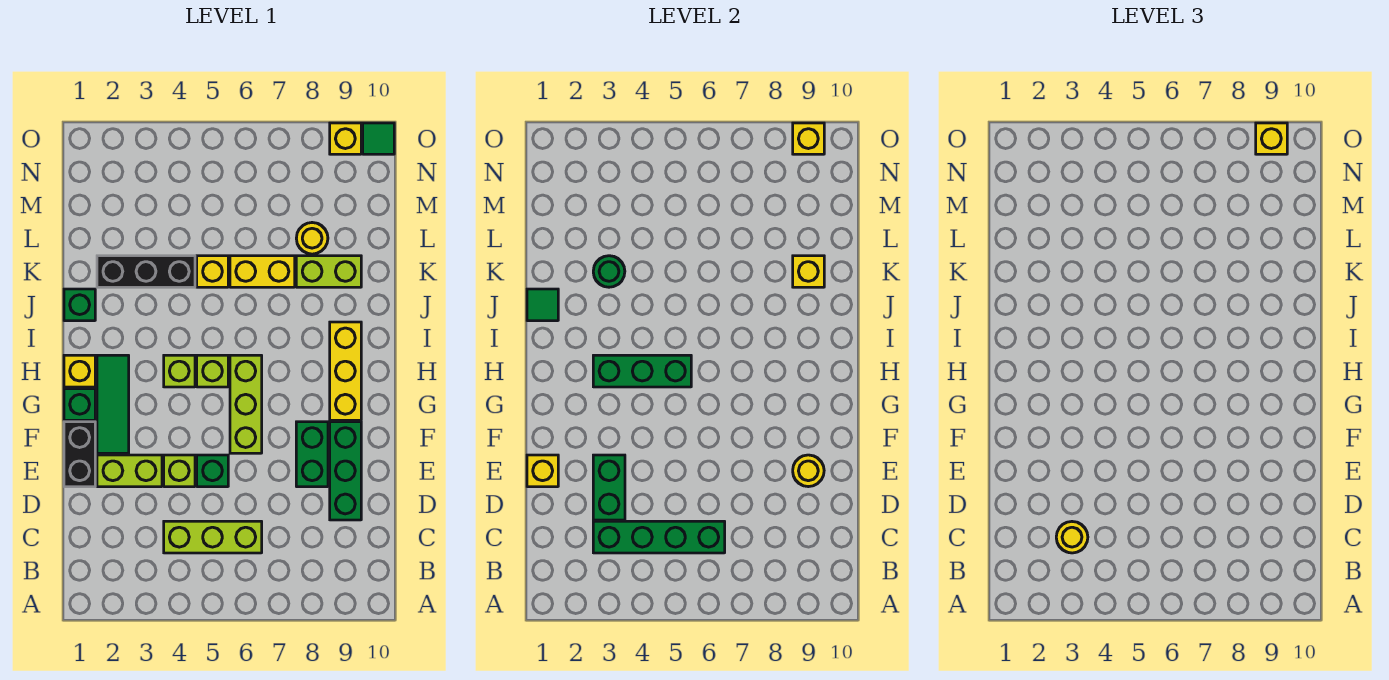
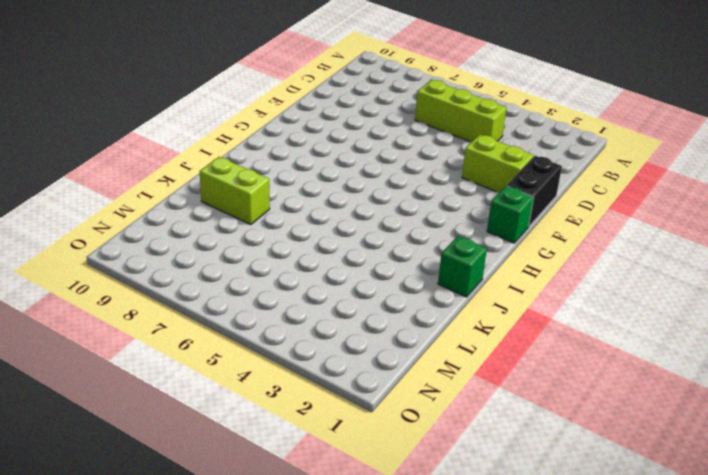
none -> green brick D9:F9 level 1
none -> lime brick E4 level 1
none -> green brick E5 level 1
none -> green brick E8:F8 level 1

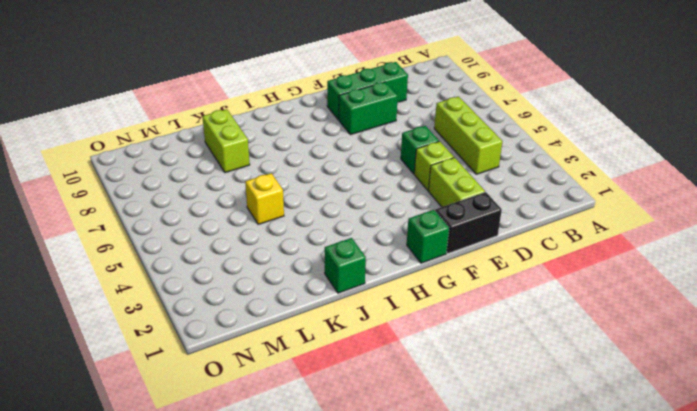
none -> green tile F2:H2 level 1
none -> lime brick F6:H6 level 1
none -> yellow brick G9:I9 level 1
none -> yellow brick H1 level 1

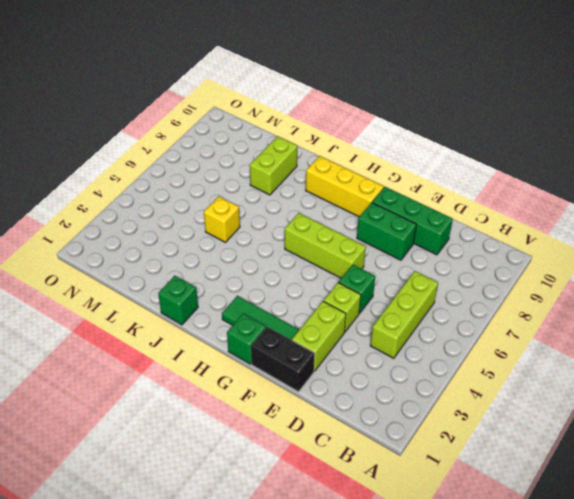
none -> yellow brick H1 level 1
none -> lime brick H4 level 1
none -> lime brick H5 level 1
none -> black brick K2:K4 level 1

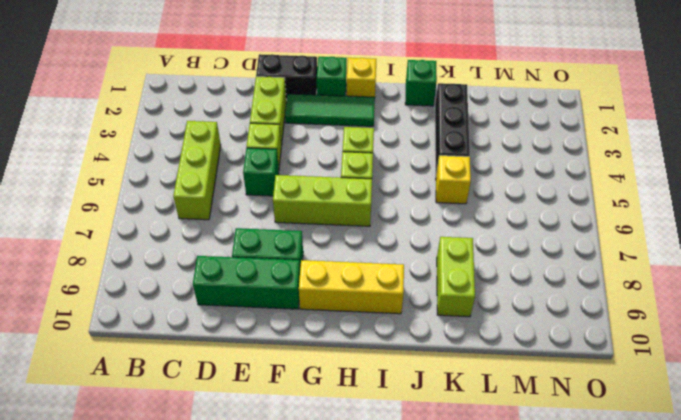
none -> yellow brick K6:K7 level 1
none -> yellow round brick L8 level 1
none -> yellow brick O9 level 1
none -> green tile O10 level 1

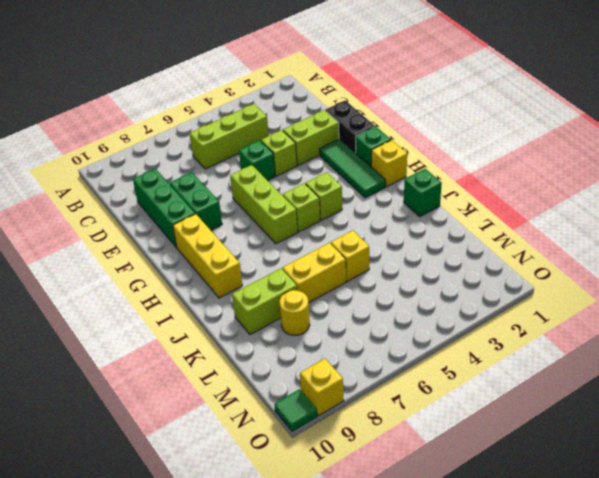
none -> black brick K2:K4 level 1
none -> green brick C3:C6 level 2
none -> green brick D3:E3 level 2
none -> yellow brick E1 level 2

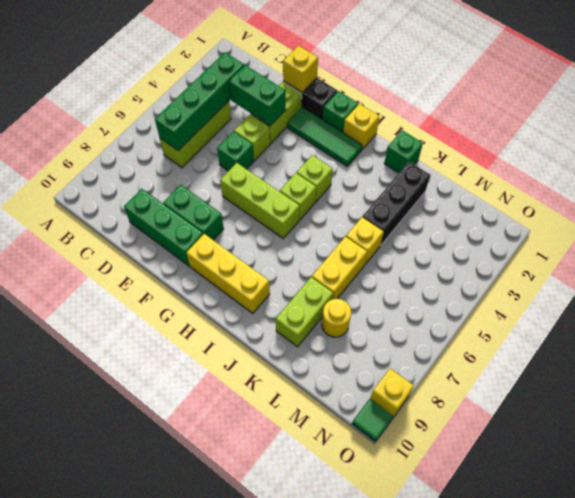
none -> yellow round brick E9 level 2
none -> green brick H3:H5 level 2
none -> green tile J1 level 2
none -> green round brick K3 level 2

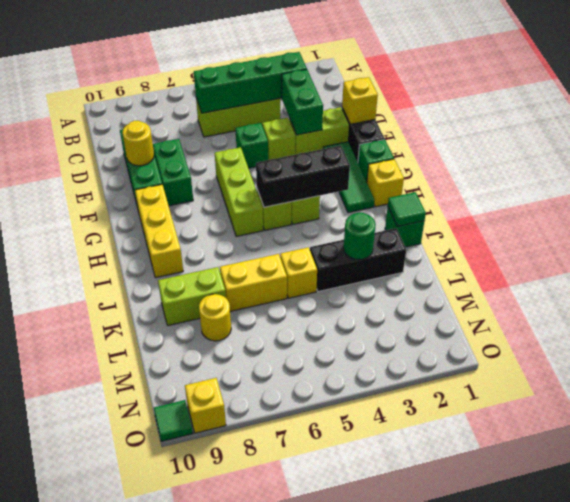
black brick H3:H5 level 2 -> green brick H3:H5 level 2
none -> yellow brick K9 level 2
none -> yellow brick O9 level 2
none -> yellow round brick C3 level 3
none -> yellow brick O9 level 3

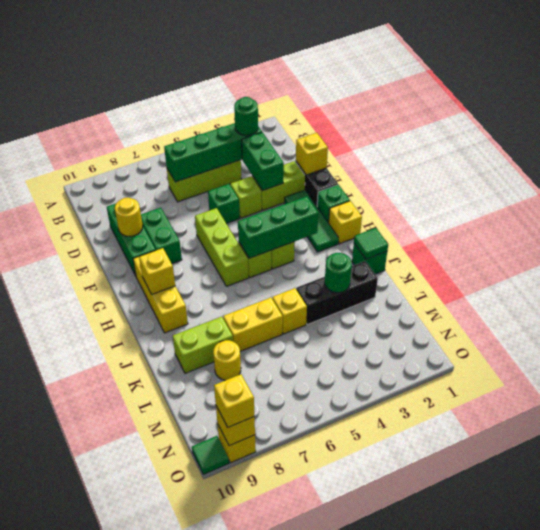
green round brick C3 level 3 -> yellow round brick C3 level 3
yellow brick H9 level 2 -> yellow brick K9 level 2

